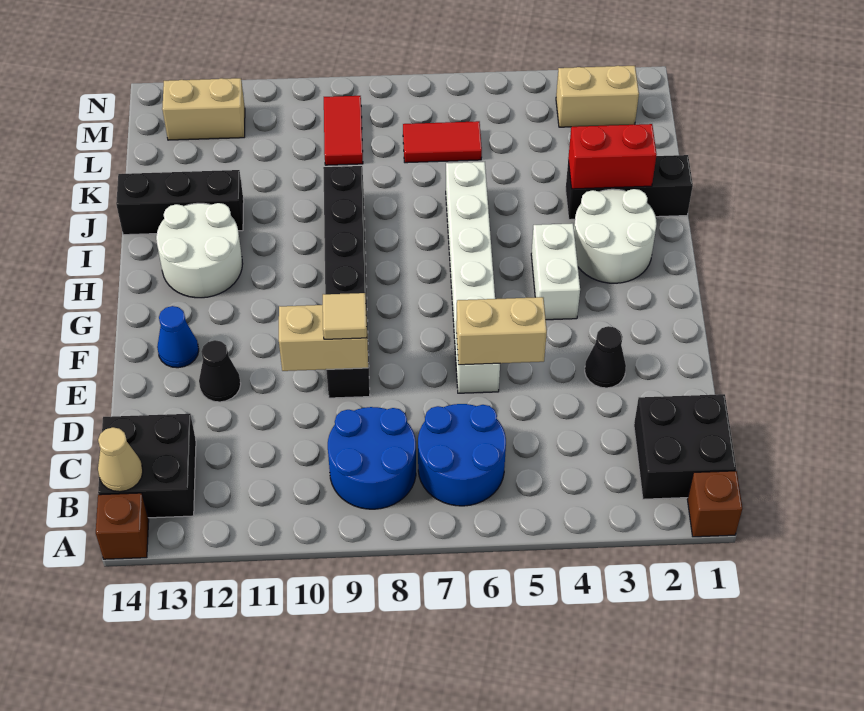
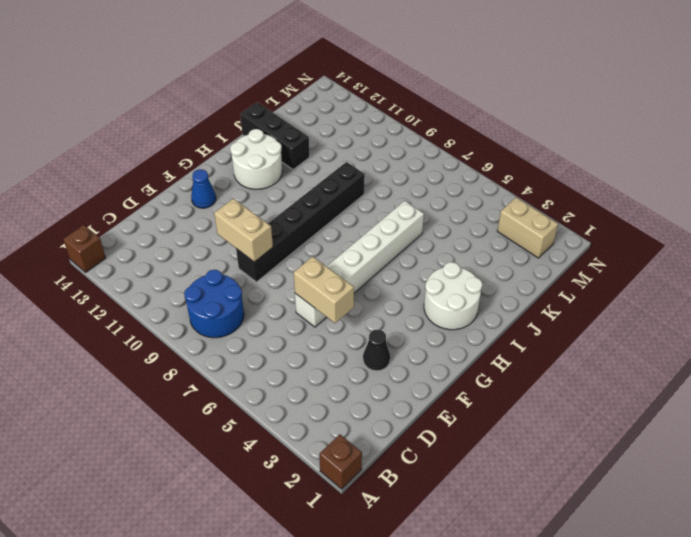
none -> black brick B1:C2 level 1
none -> blue round brick B6:C7 level 1
none -> black brick B13:C14 level 1

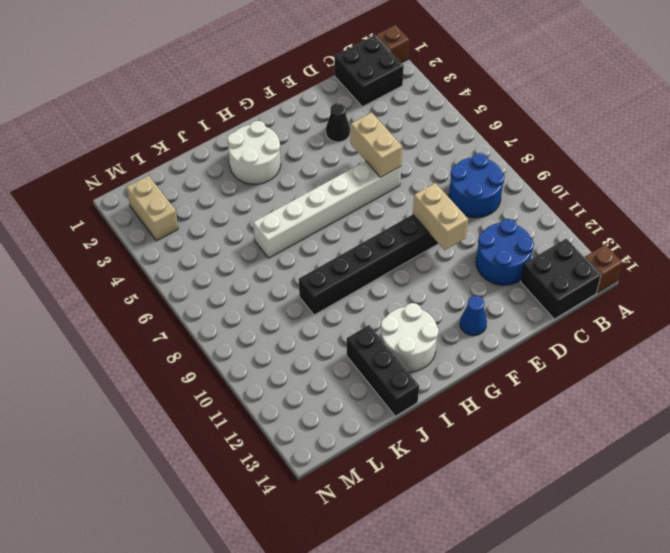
blue round brick C11:D12 level 1 -> blue round brick B6:C7 level 1
none -> black cone E12 level 1
none -> white brick G4:H4 level 1
none -> black brick J1:J3 level 1

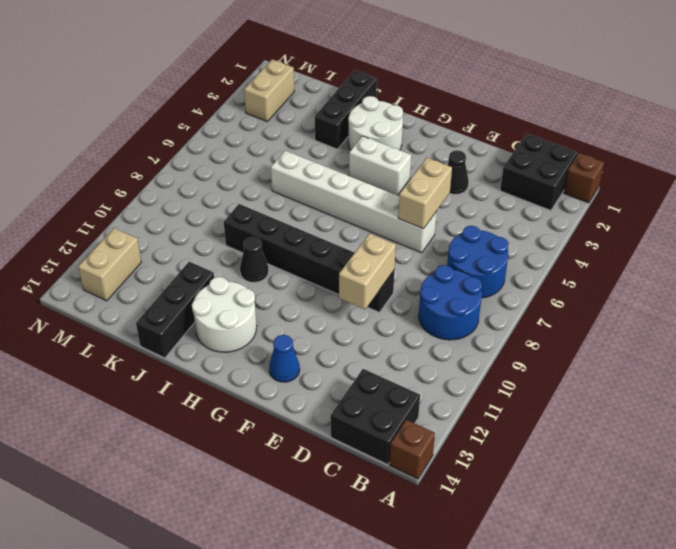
black cone I10 level 1 -> black cone E12 level 1
none -> red tile L6:L7 level 1
none -> red tile L9:M9 level 1
none -> tan cone B14 level 2

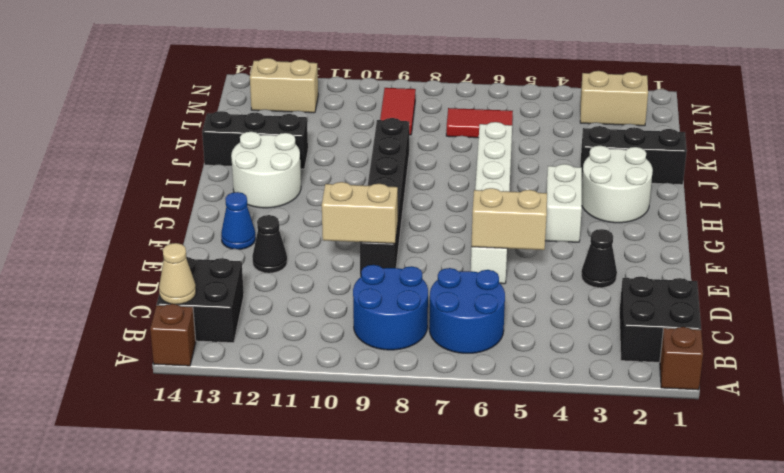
none -> red brick J2:J3 level 2
none -> tan tile E9 level 3

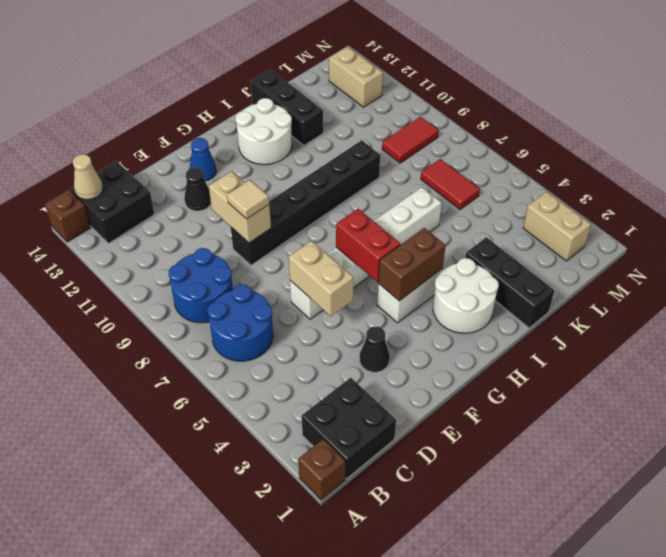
brown brick G4:H4 level 2 -> none
red brick G5:G6 level 2 -> red brick J2:J3 level 2

